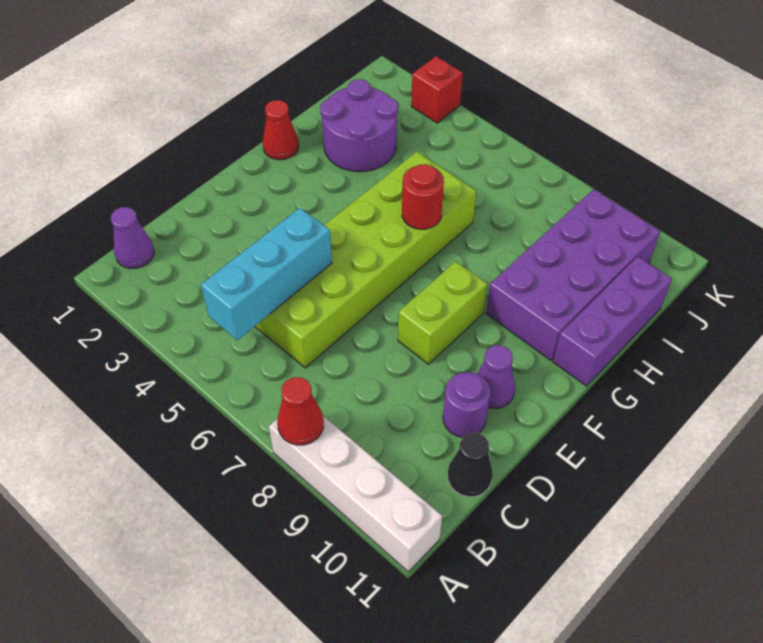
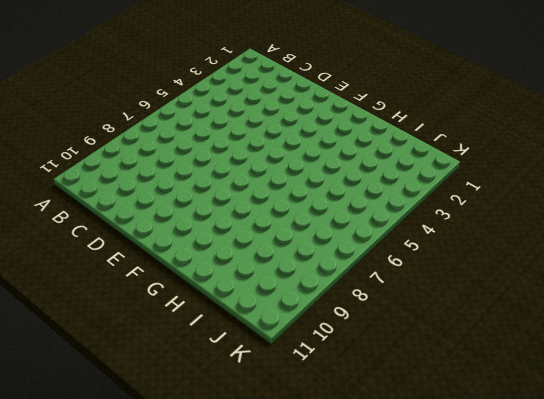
none -> white brick A8:A11 level 1
none -> purple cone B1 level 1
none -> lime brick C5:H6 level 1

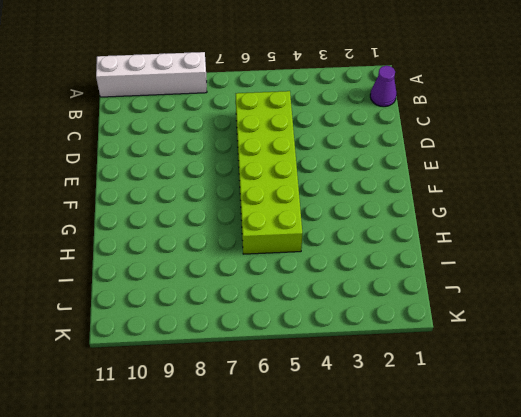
none -> black cone C11 level 1
none -> purple round brick D10 level 1
none -> lime brick E8:F8 level 1

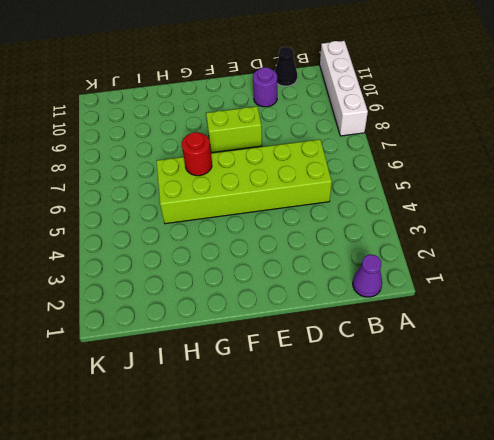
none -> purple cone E10 level 1
none -> red cone G1 level 1
none -> purple brick G9:J10 level 1

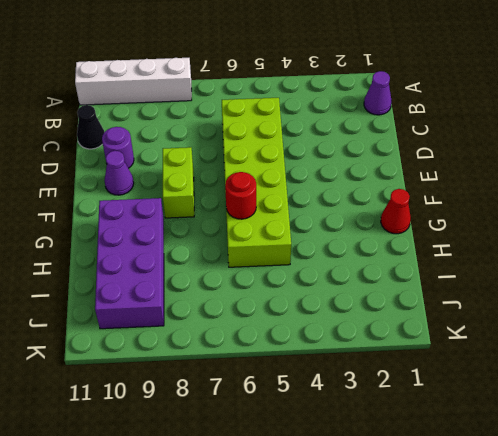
none -> purple brick G11:I11 level 1
none -> purple round brick H2:I3 level 1
none -> red brick K3 level 1

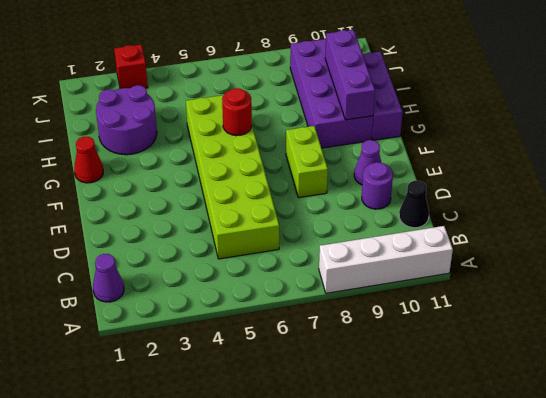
purple brick G10:I10 level 2 -> none
none -> red cone A8 level 2
none -> cyan brick B5:D5 level 2

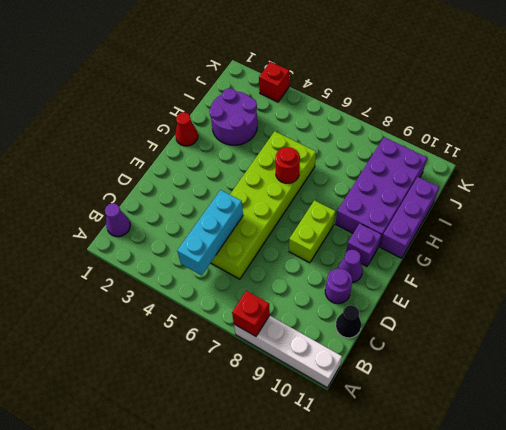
red brick A8 level 2 -> red cone A8 level 2
purple brick F10 level 1 -> none

